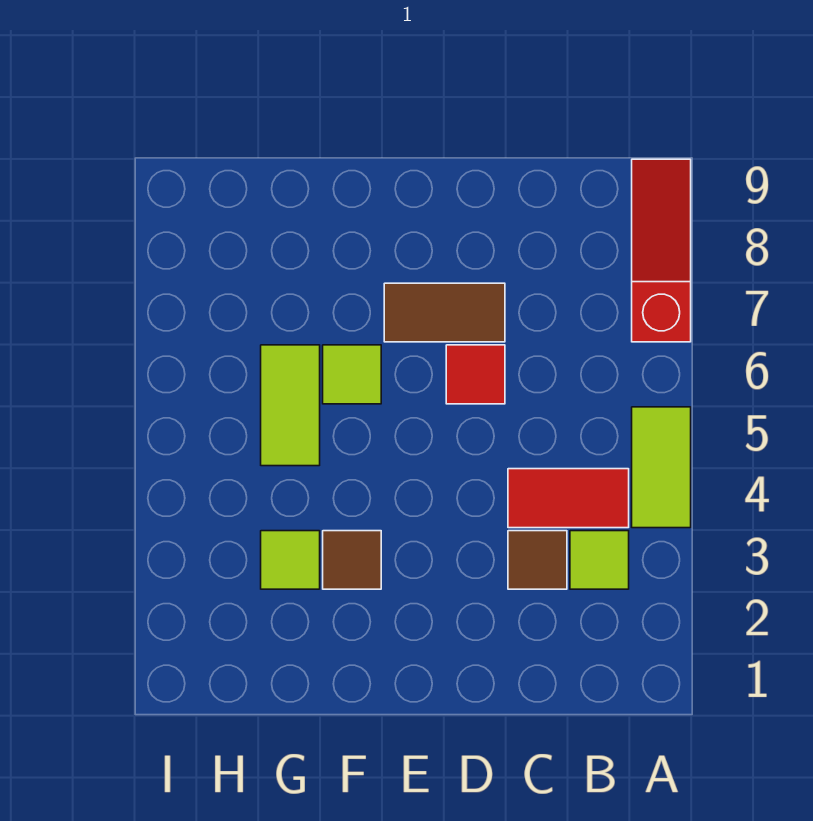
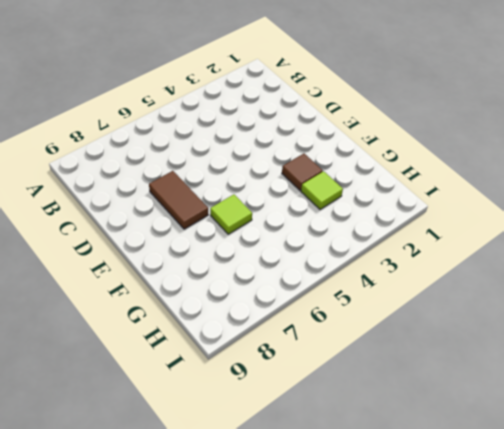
none -> lime tile A4:A5 level 1
none -> red slope A7:A9 level 1 top 7

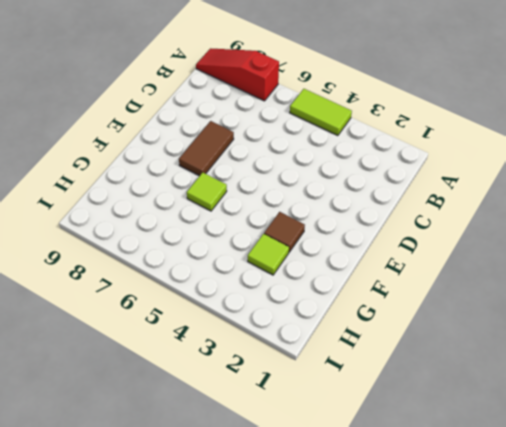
none -> lime tile B3 level 1
none -> red tile B4:C4 level 1

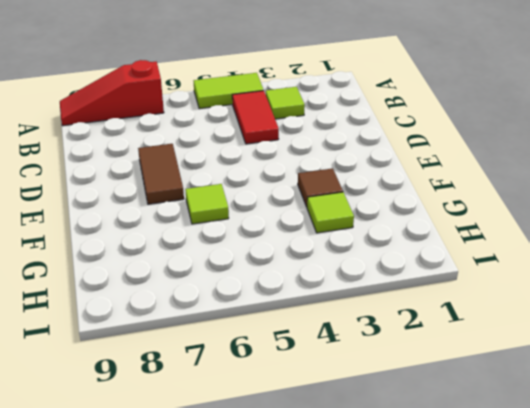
none -> brown tile C3 level 1
none -> red tile D6 level 1

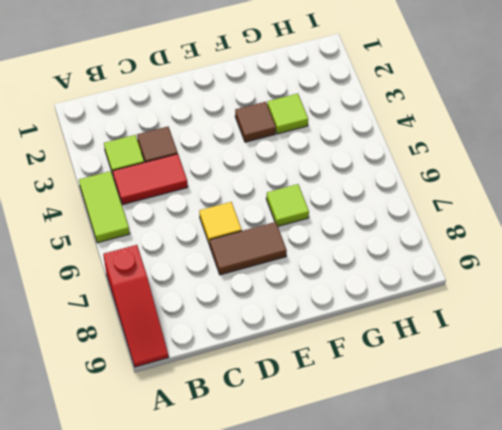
yellow tile D6 level 1 -> red tile D6 level 1
none -> lime tile G5:G6 level 1

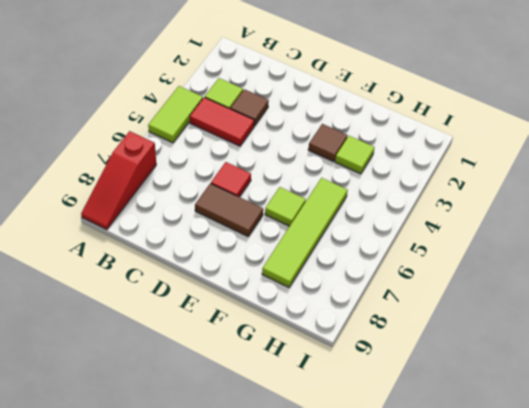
lime tile G5:G8 level 1 -> lime tile G5:G6 level 1

